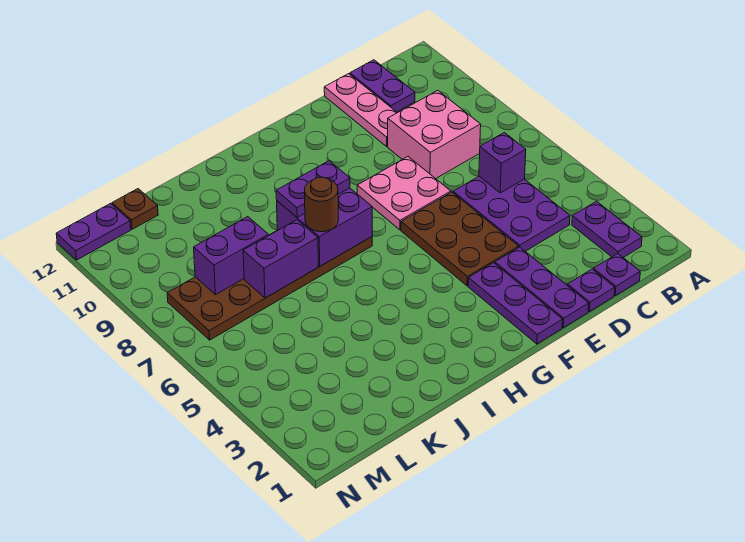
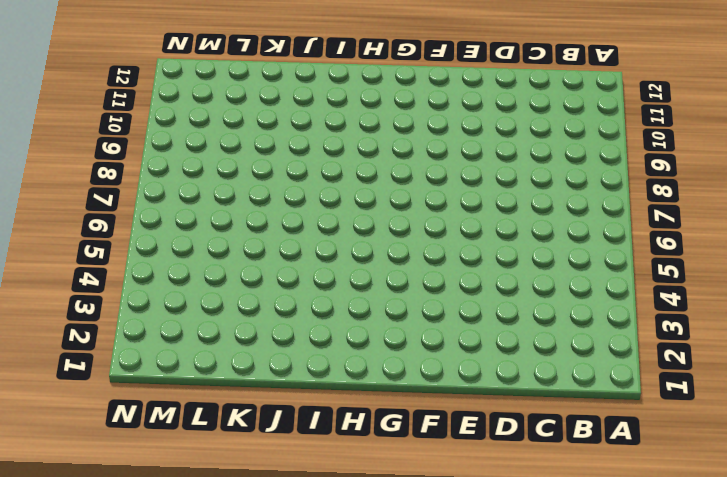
none -> purple plate B2:B3 level 1
none -> purple plate C1 level 1
none -> purple plate C4:D6 level 1

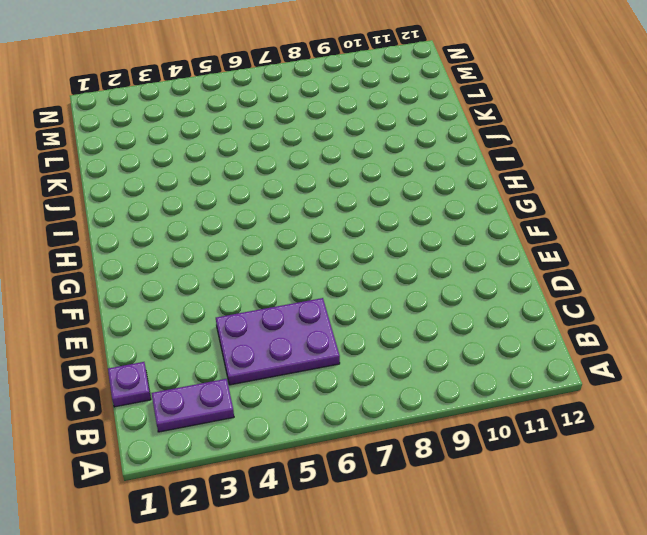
none -> pink brick C8:D9 level 1
none -> purple plate C11:C12 level 1
none -> purple plate D1 level 1

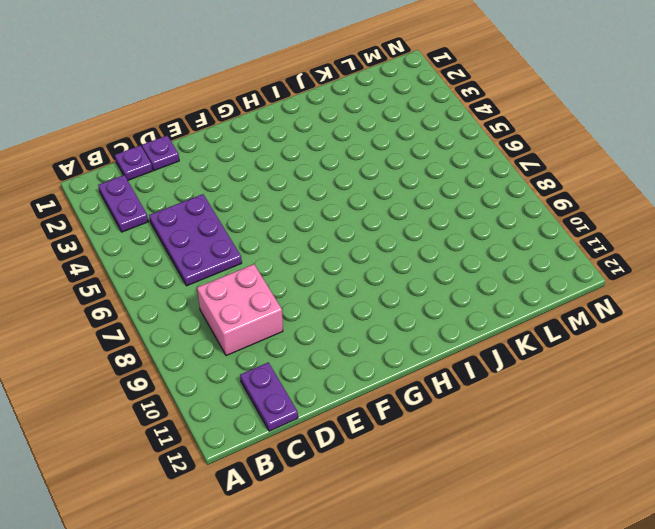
none -> pink plate D10:D12 level 1
none -> purple plate E1:E3 level 1
none -> brown plate E4:F6 level 1

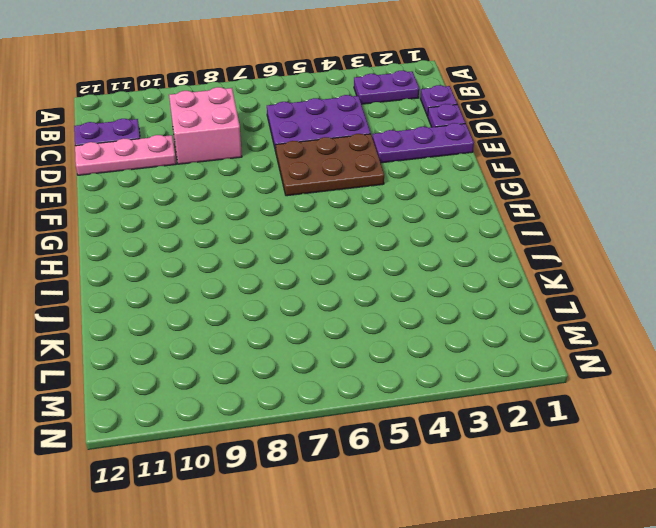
none -> pink plate E7:F8 level 1
none -> purple plate F1:F3 level 1
none -> brown plate H7:M8 level 1

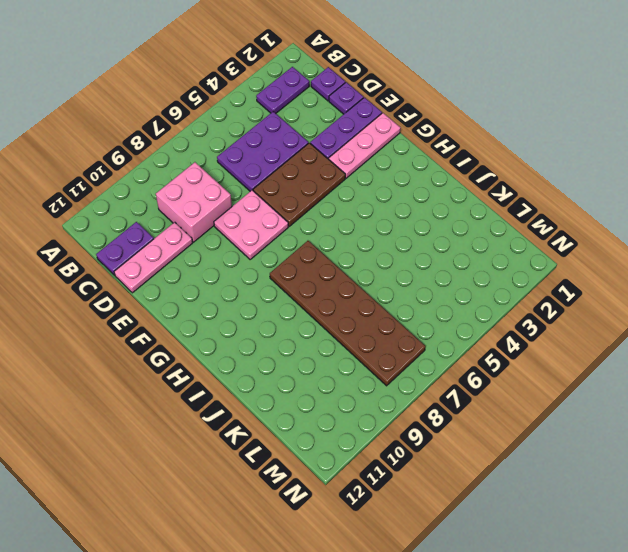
pink plate F1:F3 level 1 -> purple plate F1:F3 level 1
none -> brown plate L12 level 1
none -> purple plate M12:N12 level 1
none -> purple brick C6 level 2

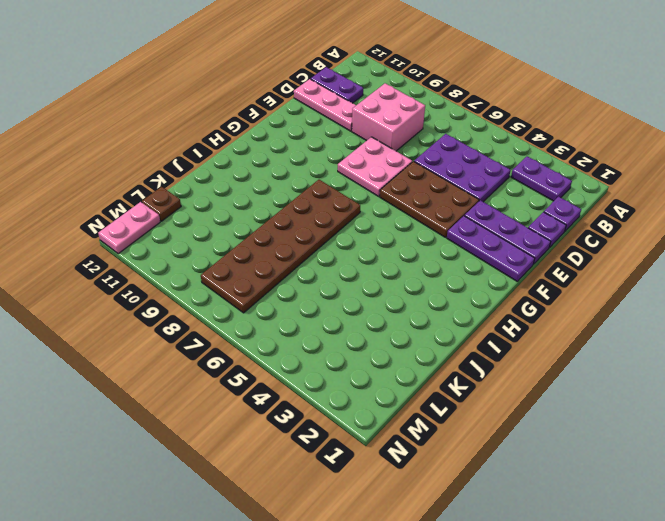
pink plate M12:N12 level 1 -> purple plate M12:N12 level 1
none -> purple brick C6 level 2
none -> purple brick H7:I8 level 2
none -> purple brick J7:K7 level 2

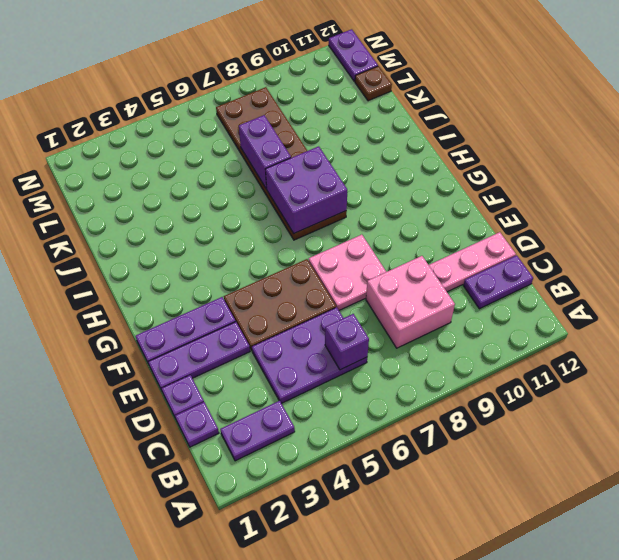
none -> purple brick K8:L8 level 2
none -> purple plate H8:I8 level 3
none -> brown round brick I7 level 3

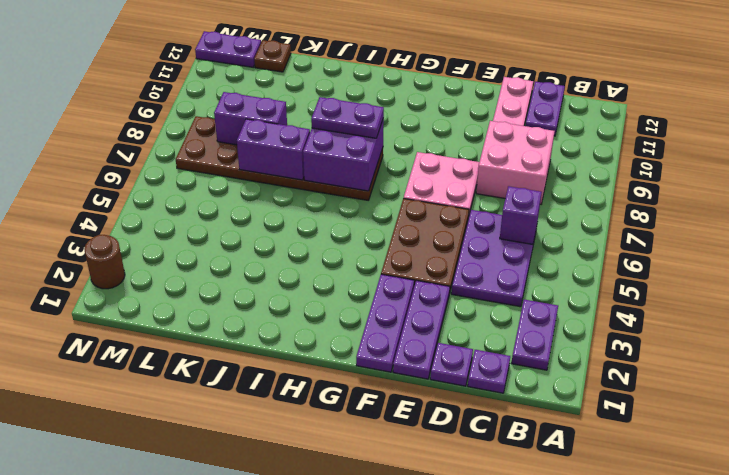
brown round brick N2 level 1 -> brown round brick I7 level 3

